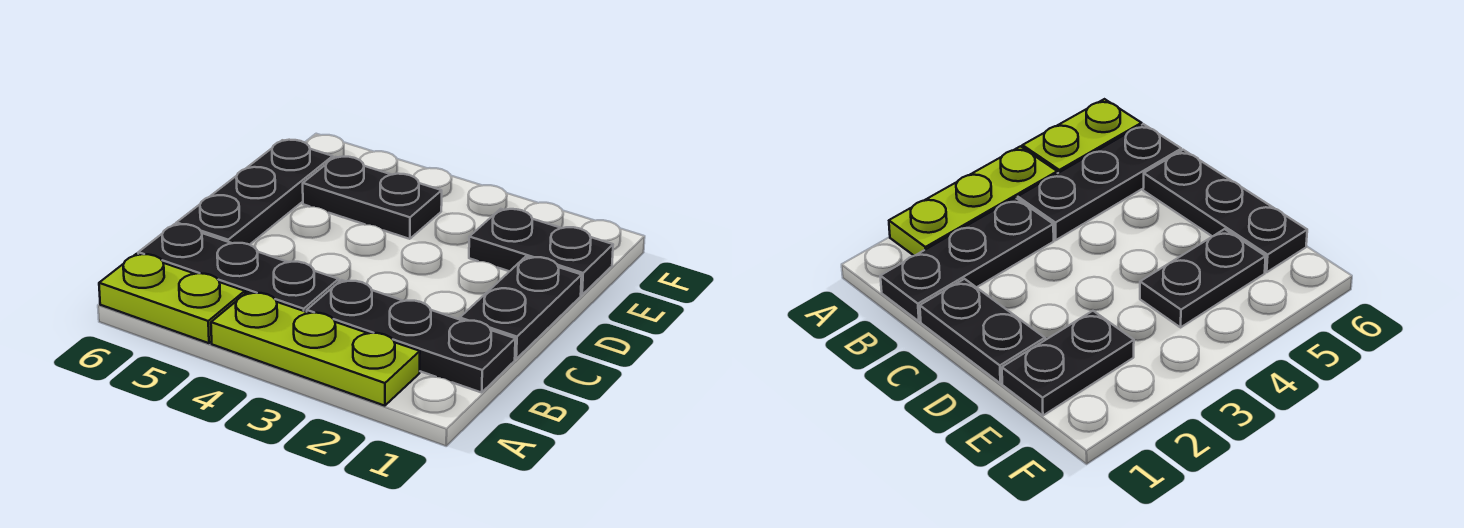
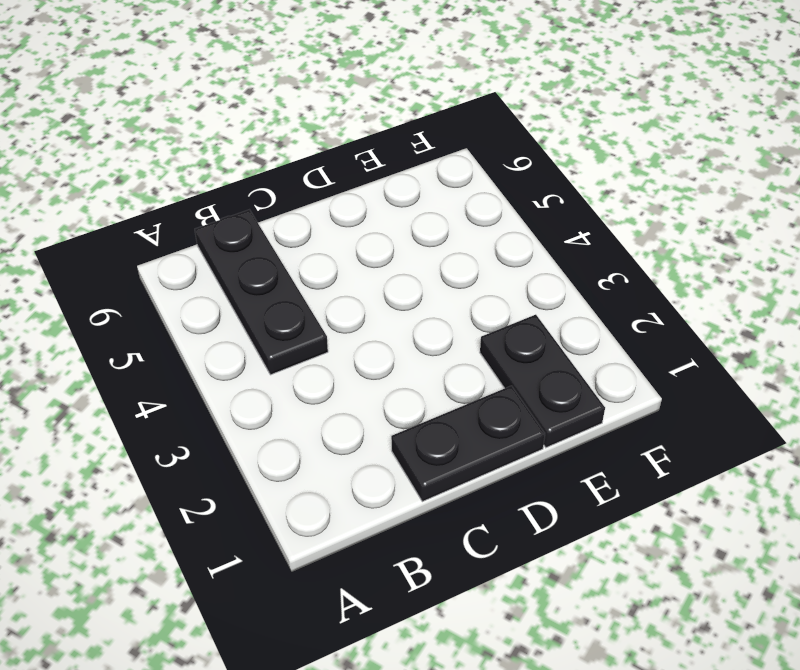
none -> lime plate A2:A4 level 1
none -> lime plate A5:A6 level 1

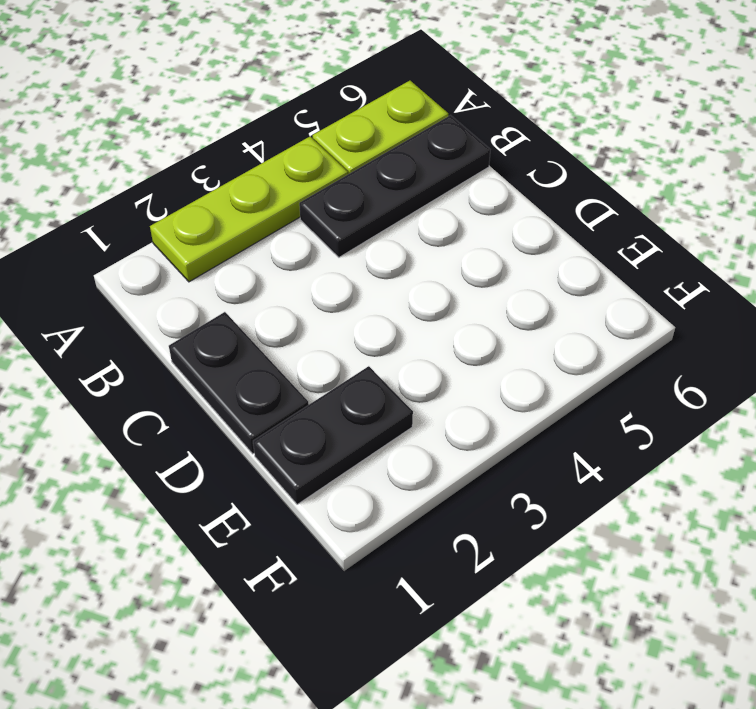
none -> black plate B1:B3 level 1
none -> black plate C6:E6 level 1

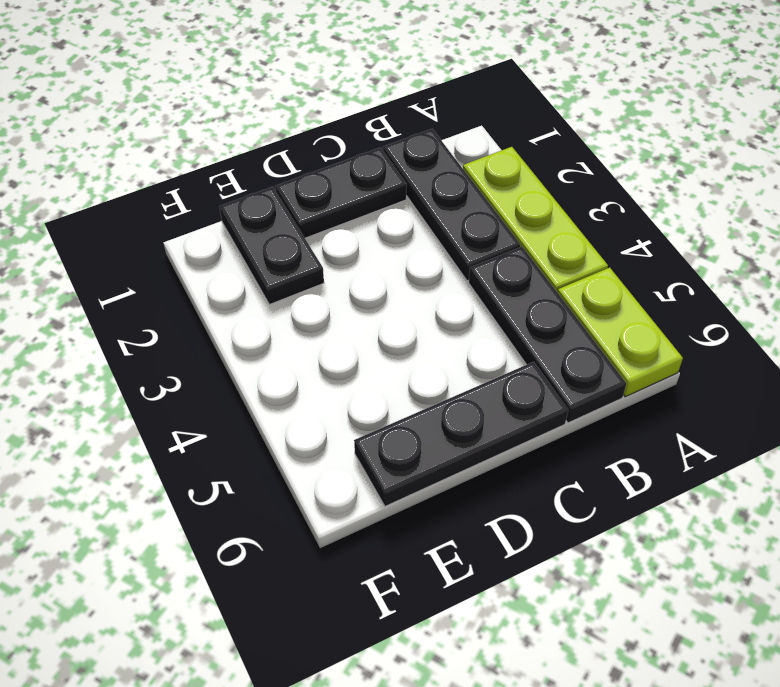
none -> black plate E4:E5 level 1

